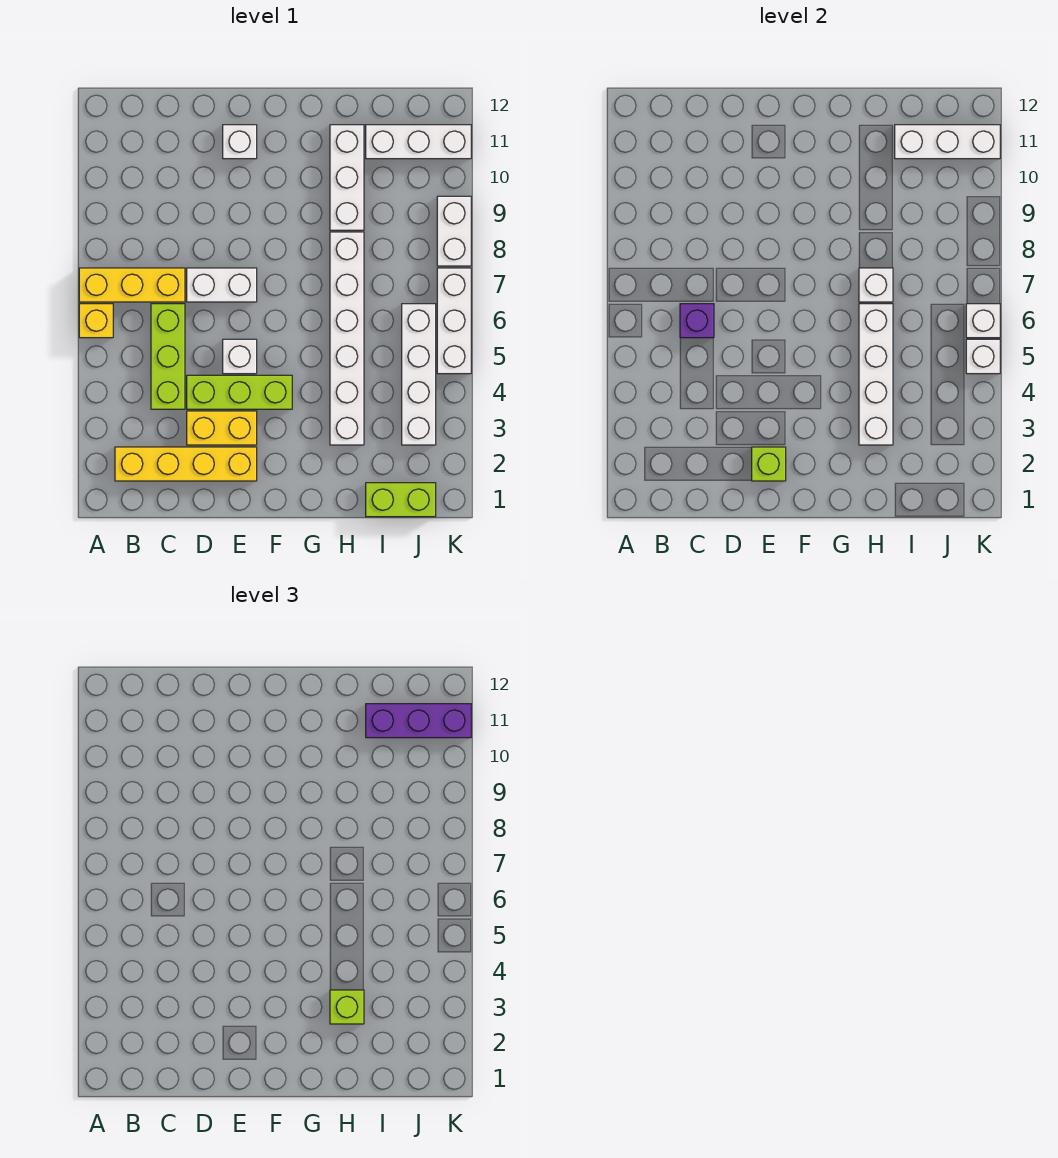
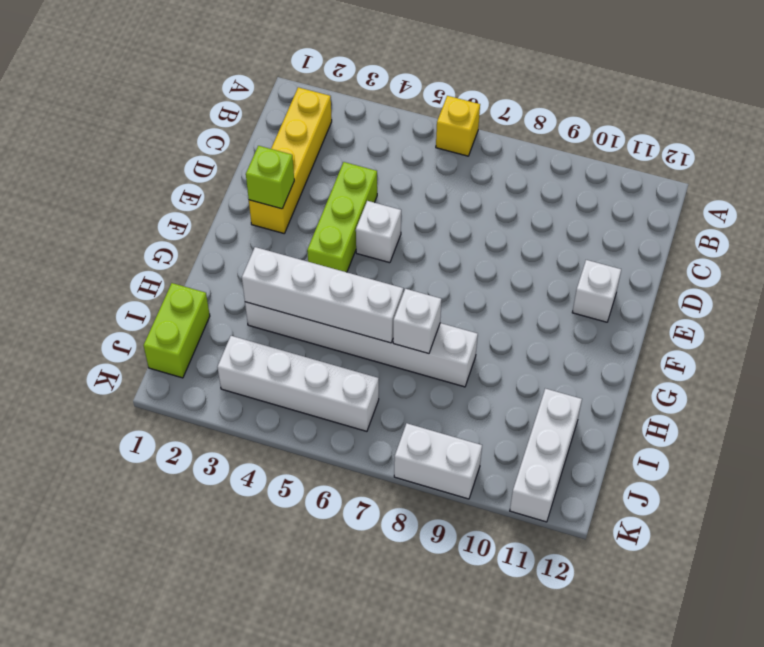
none -> yellow brick A7:C7 level 1
none -> lime brick C4:C6 level 1
none -> yellow brick D3:E3 level 1

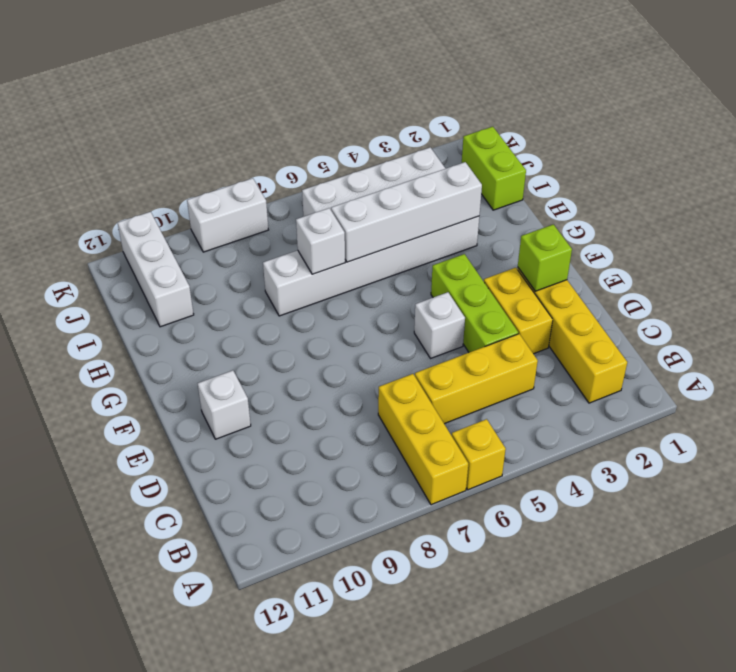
yellow brick C4:C6 level 1 -> lime brick C4:C6 level 1
none -> white brick D7:E7 level 1
none -> white brick H9:H11 level 1
none -> white brick K5:K7 level 1

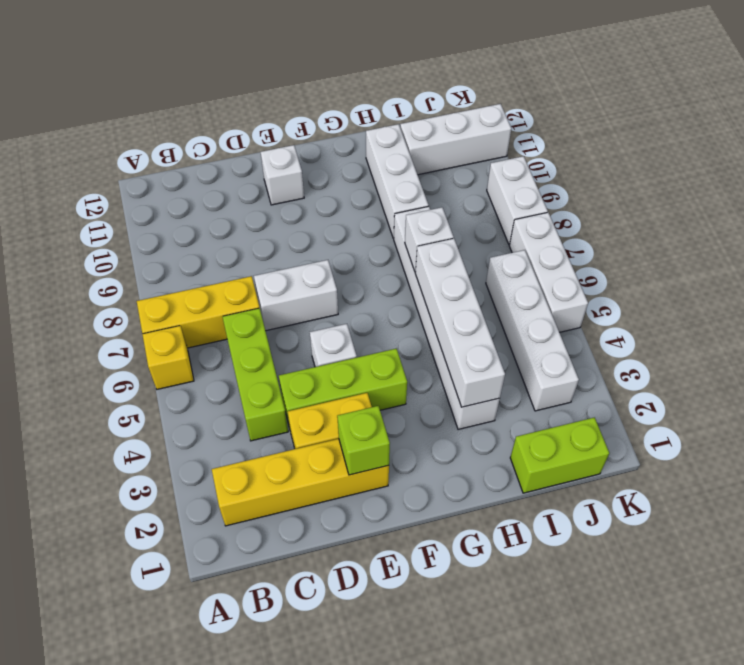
none -> purple brick C6 level 2
none -> white brick I11:K11 level 2
none -> white brick K5 level 2

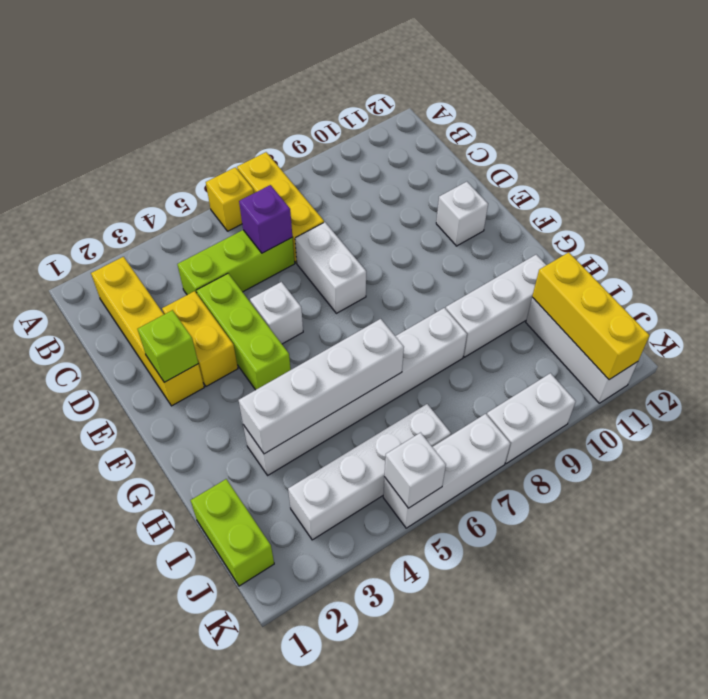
yellow brick I11:K11 level 2 -> white brick I11:K11 level 2
none -> white brick H7 level 2
none -> white brick K6 level 2
none -> lime brick H3 level 3

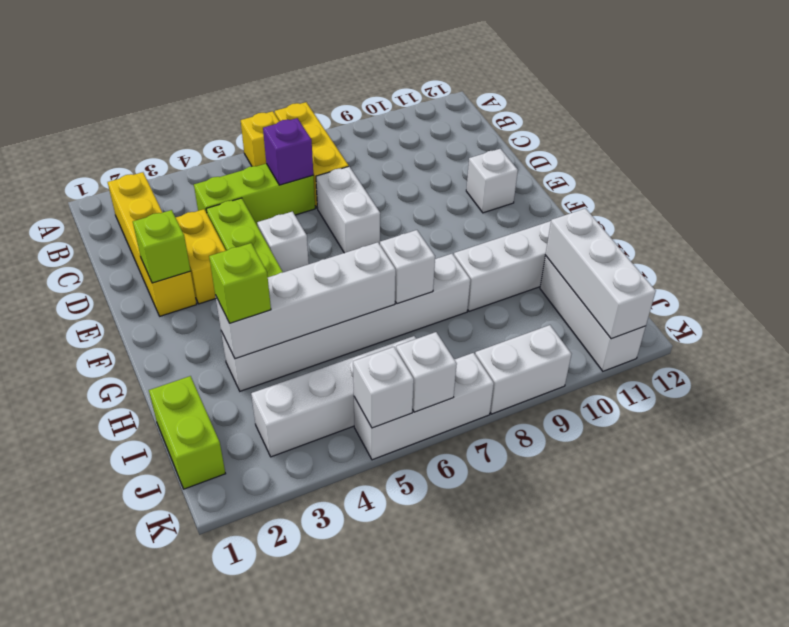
none -> purple brick I11:K11 level 3

